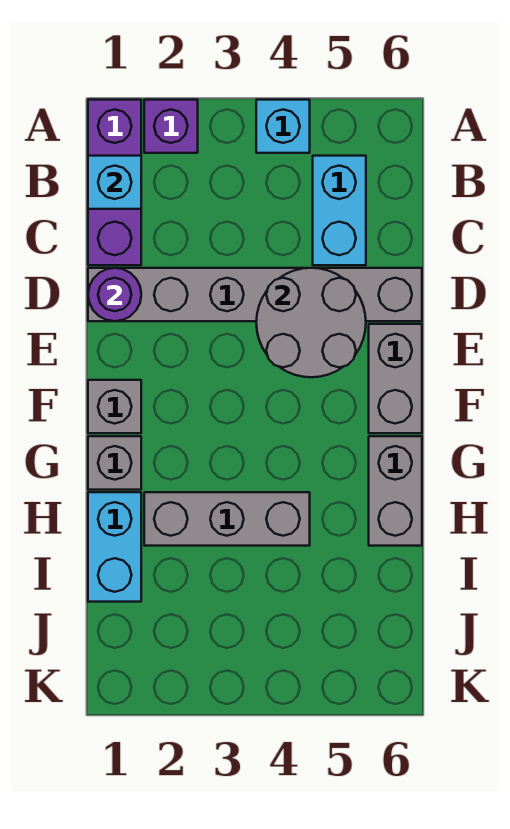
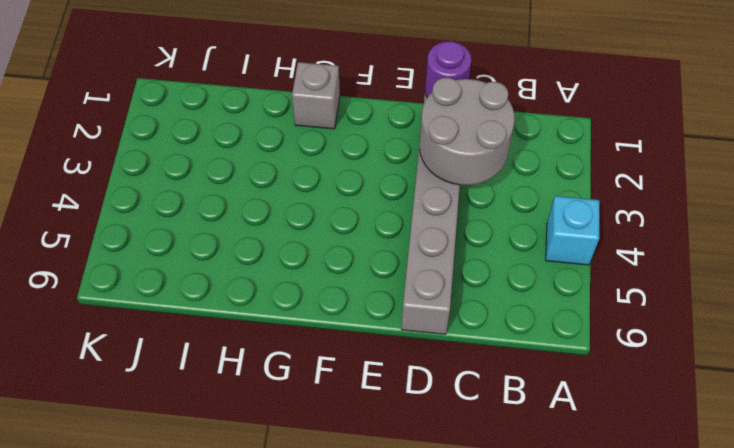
grey round brick C2:D3 level 2 -> grey round brick D4:E5 level 2
none -> purple brick A1:C1 level 1
none -> purple brick A2 level 1
none -> cyan brick B5:C5 level 1

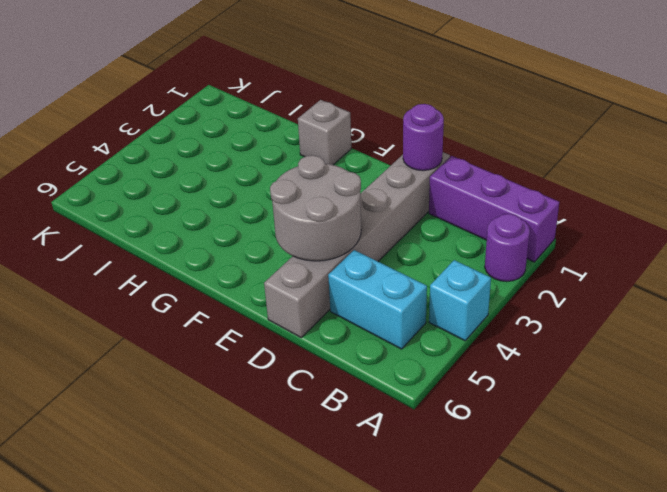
purple round brick A2 level 1 -> purple brick A2 level 1
none -> grey brick E6:F6 level 1
none -> grey brick F1 level 1
none -> grey brick G6:H6 level 1

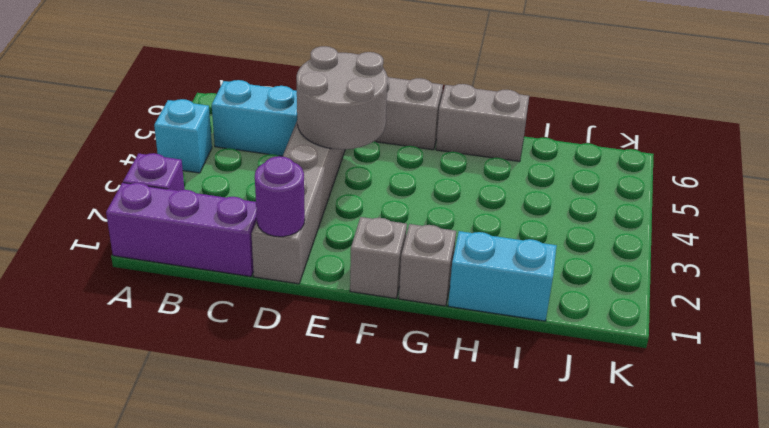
none -> grey brick H2:H4 level 1
none -> cyan brick B1 level 2

